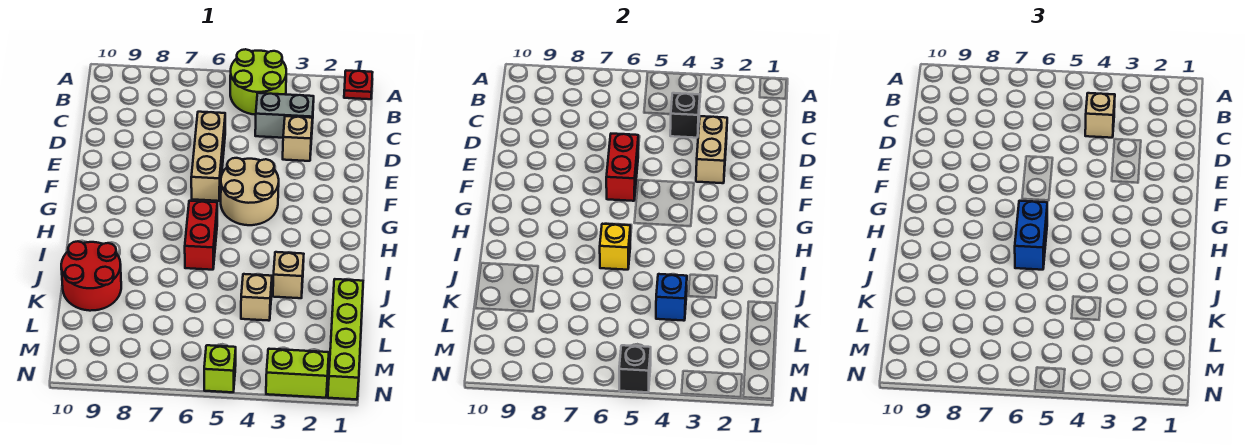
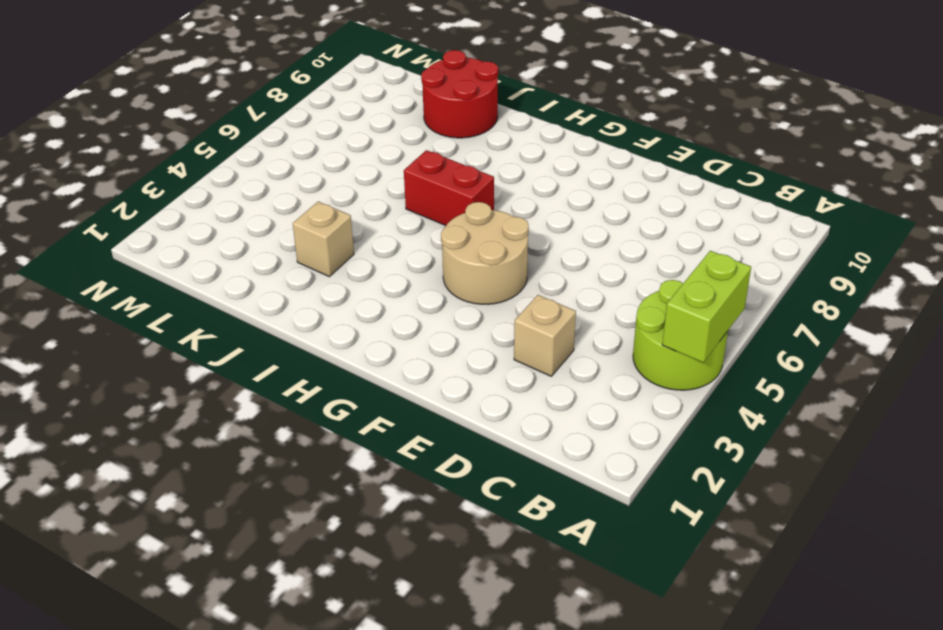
lime brick A4:A5 level 2 -> lime brick N2:N3 level 1
none -> red plate A1 level 1
none -> grey brick C3:C4 level 1
none -> tan brick D6:F6 level 1

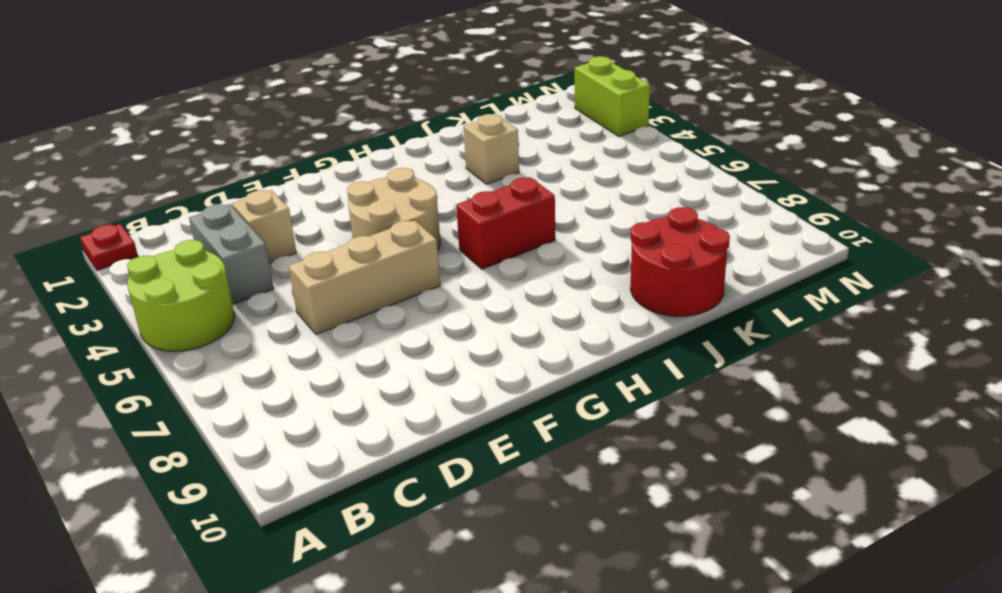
none -> lime brick K1:N1 level 1
none -> tan brick K4 level 1
none -> lime brick N5 level 1

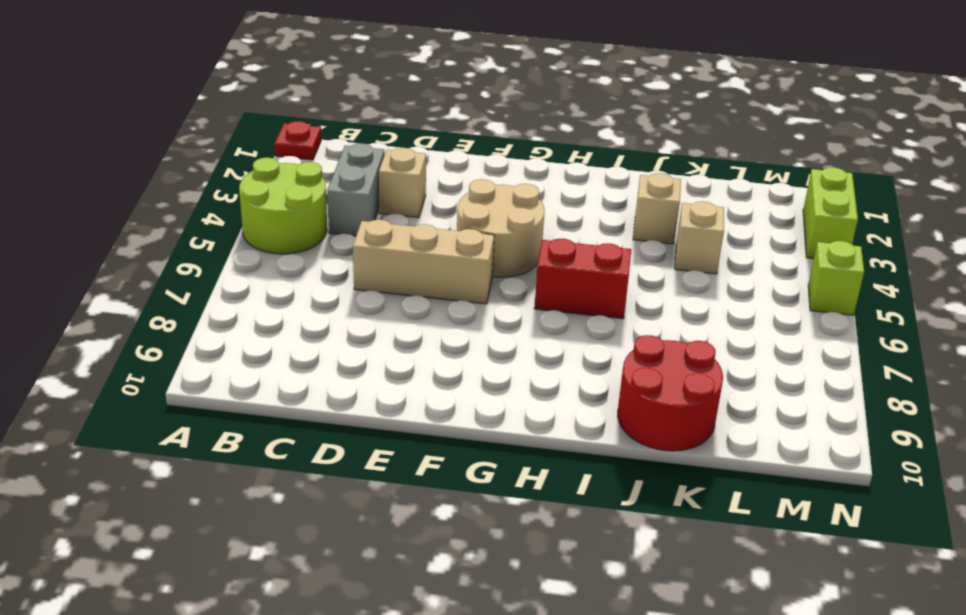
none -> lime brick K1:N1 level 1
none -> black brick C4 level 2
none -> tan brick D3:E3 level 2

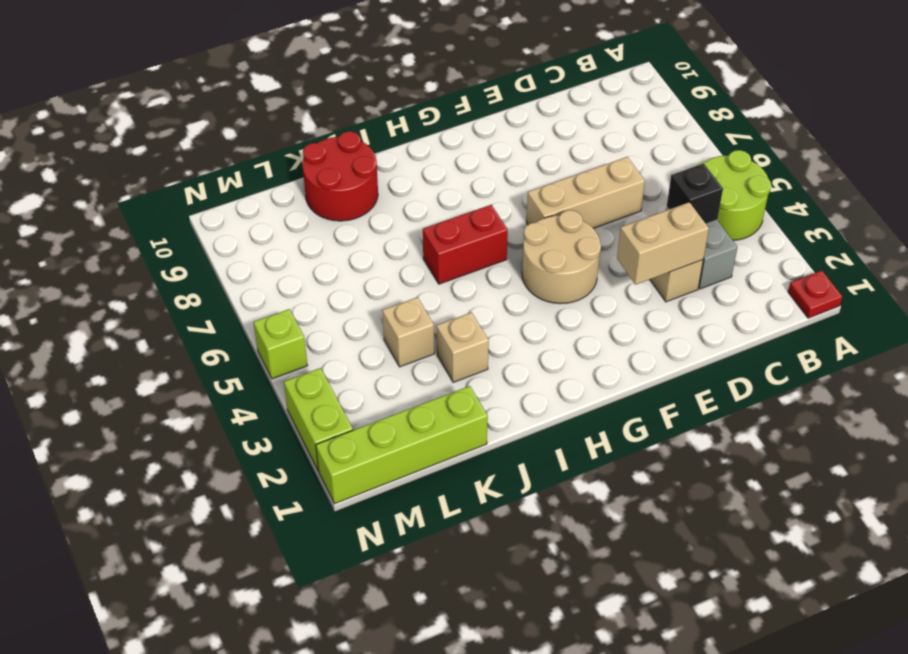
none -> red brick E6:F6 level 2
none -> yellow brick I6 level 2
none -> blue brick K4 level 2

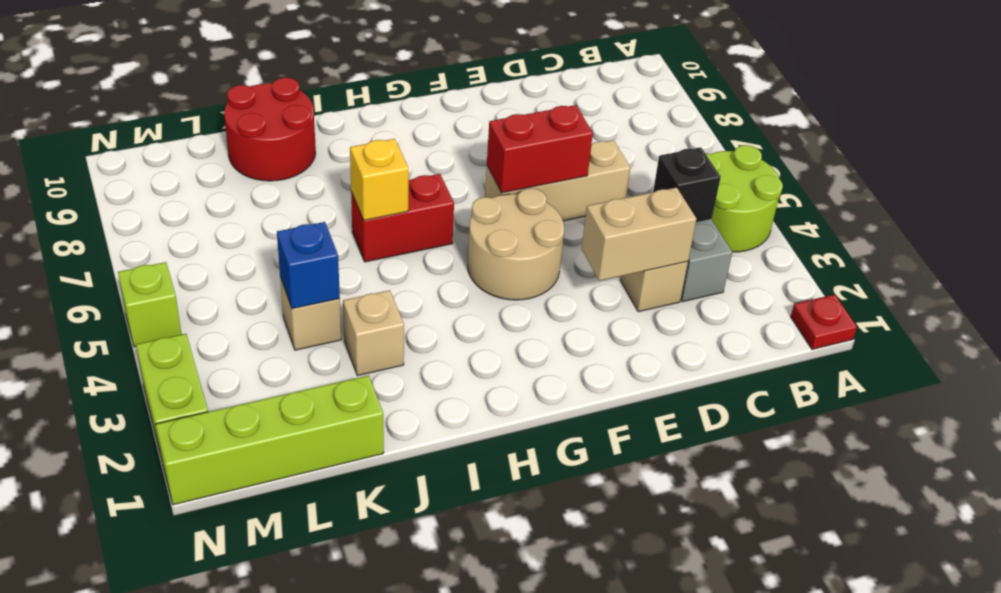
none -> black brick N5 level 2
none -> tan brick C4 level 3
none -> blue brick H6:I6 level 3

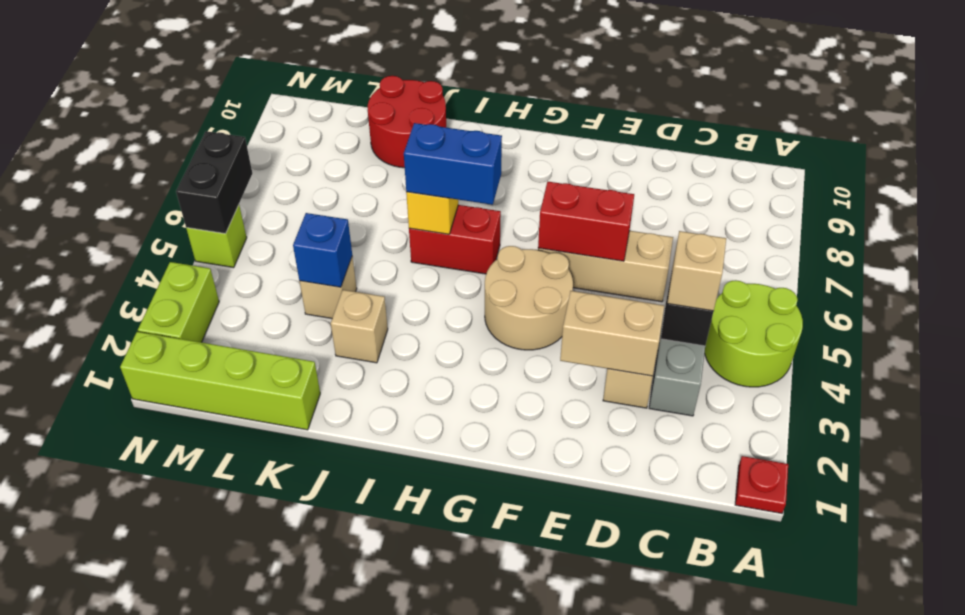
black brick N5:N6 level 2 -> black brick N5 level 2

